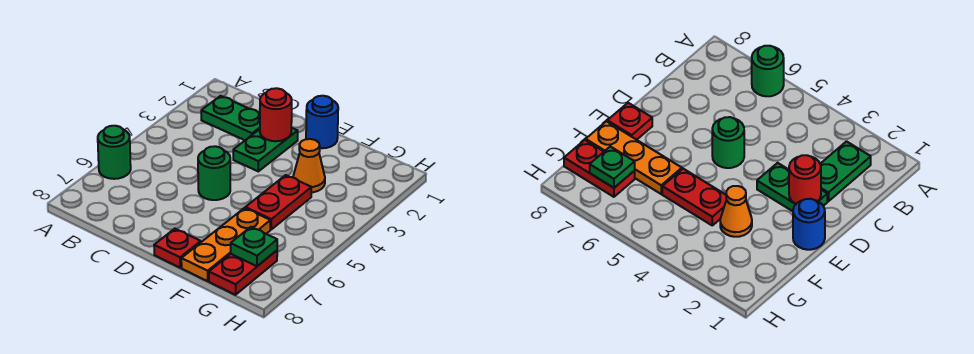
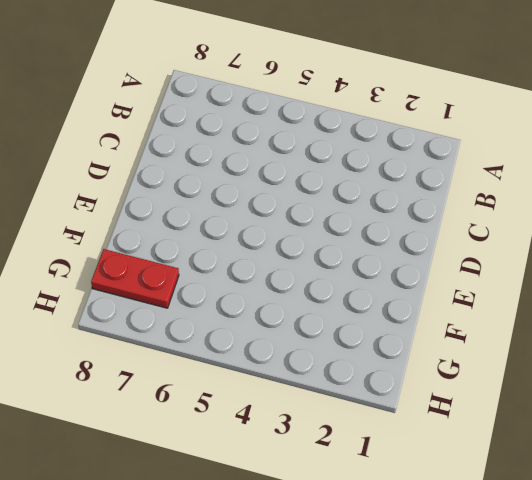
none -> green round brick A6 level 1
none -> green plate B2:C2 level 1
none -> green plate D2:D3 level 1

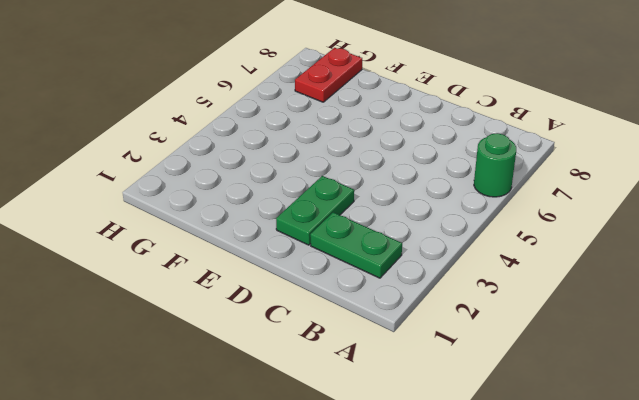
none -> green round brick D5 level 1
none -> blue round brick E1 level 1
none -> red plate E8 level 1

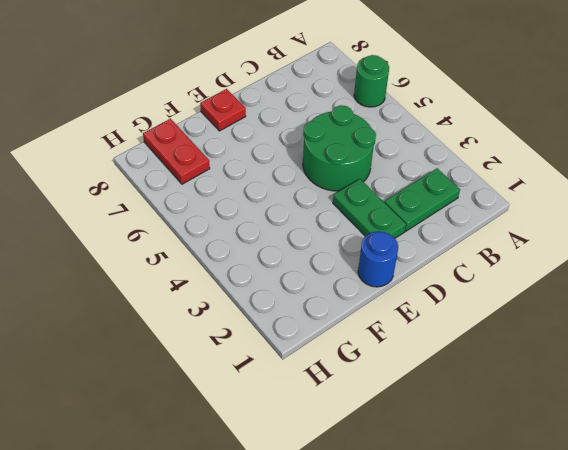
green round brick C4:D5 level 1 -> green round brick D5 level 1
none -> orange cone F3 level 1
none -> red plate F4:F5 level 1
none -> orange plate F6:F8 level 1

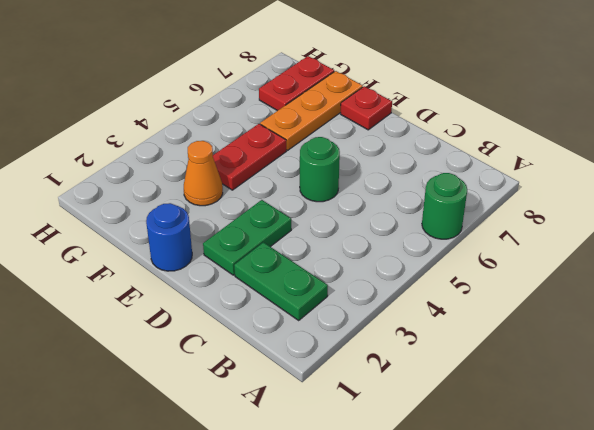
none -> red round brick D2 level 2
none -> green plate G7 level 2

